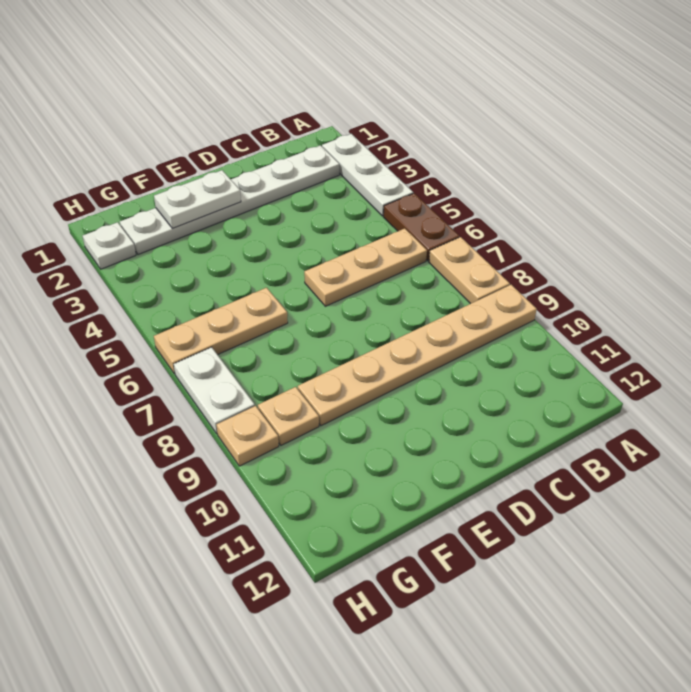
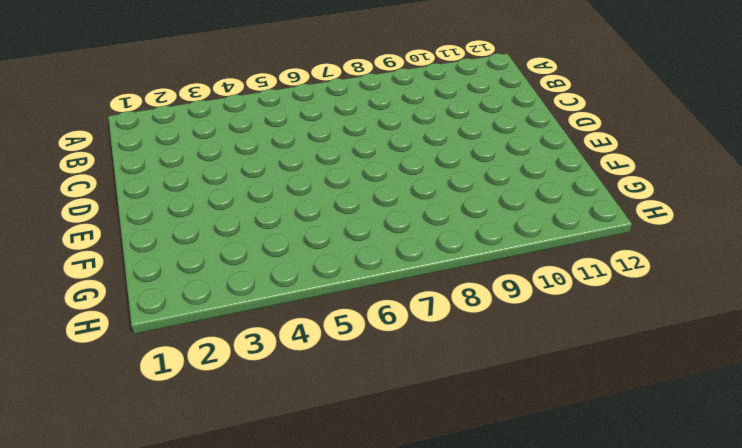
none -> white plate A2:A4 level 1
none -> brown plate A5:A6 level 1
none -> tan plate A7:A8 level 1

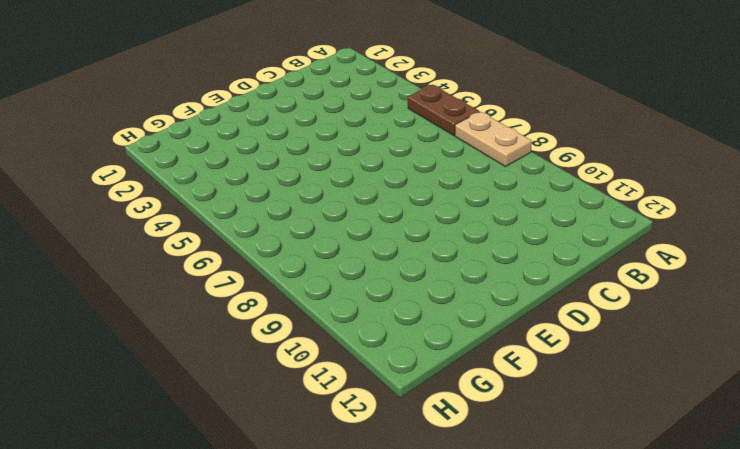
none -> white plate A2:A4 level 1
none -> tan plate A9:F9 level 1
none -> white plate B2:G2 level 1

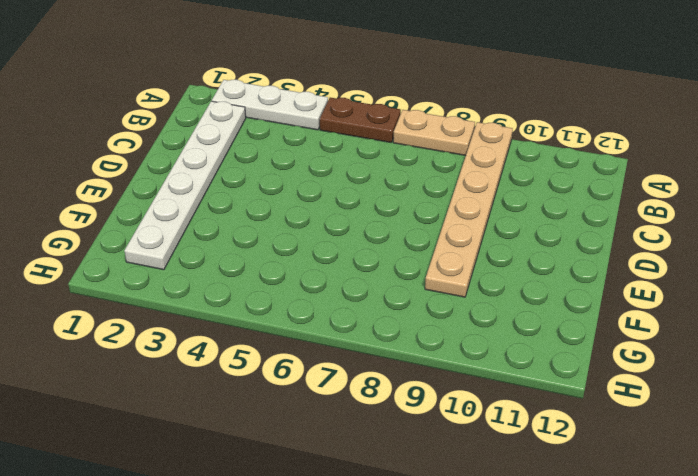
none -> tan plate B6:D6 level 1
none -> tan plate F6:H6 level 1
none -> tan plate G9 level 1

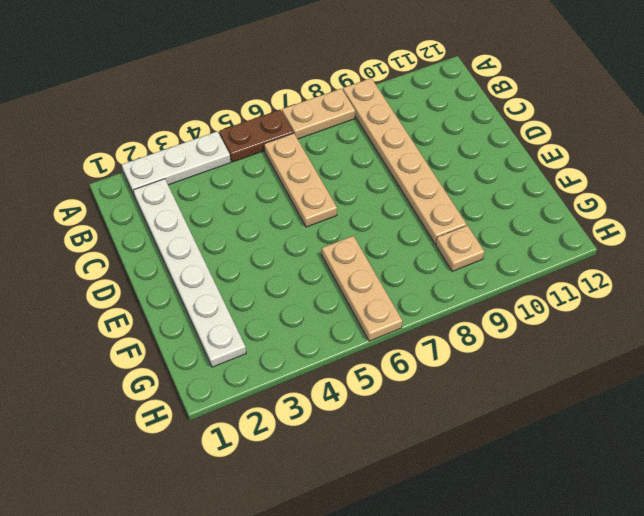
none -> white plate H2 level 1
none -> white plate H7:H8 level 1
none -> tan plate H9 level 1

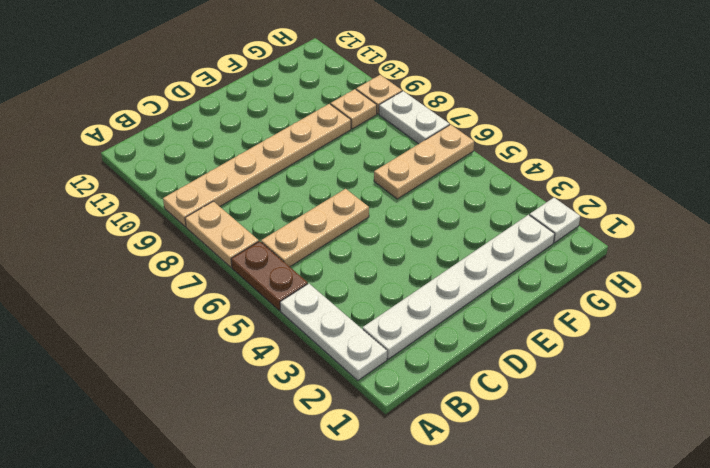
none -> white plate E2:F2 level 2

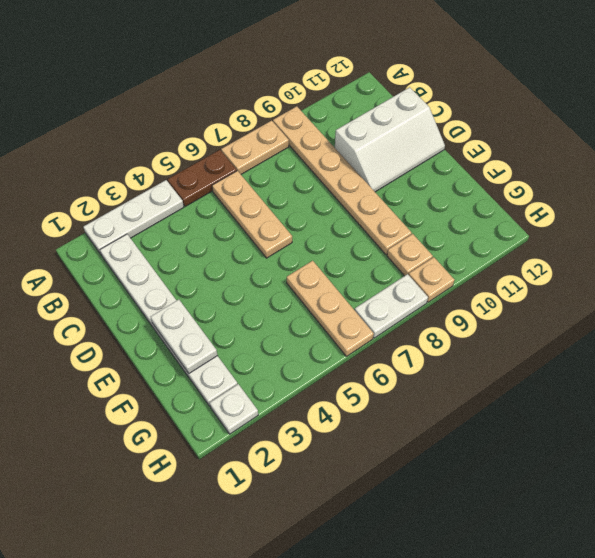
white slope C10:D12 level 1 top C -> none

